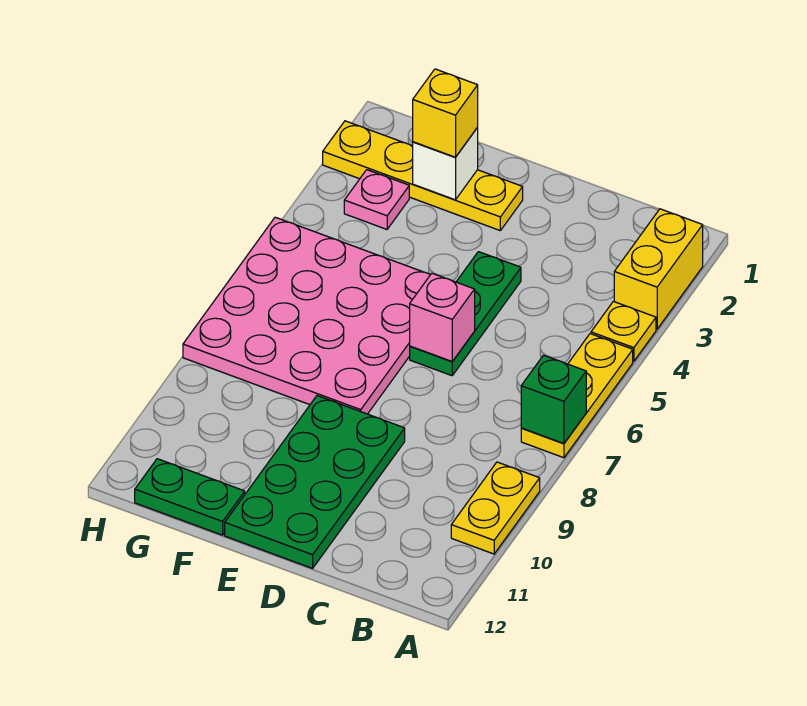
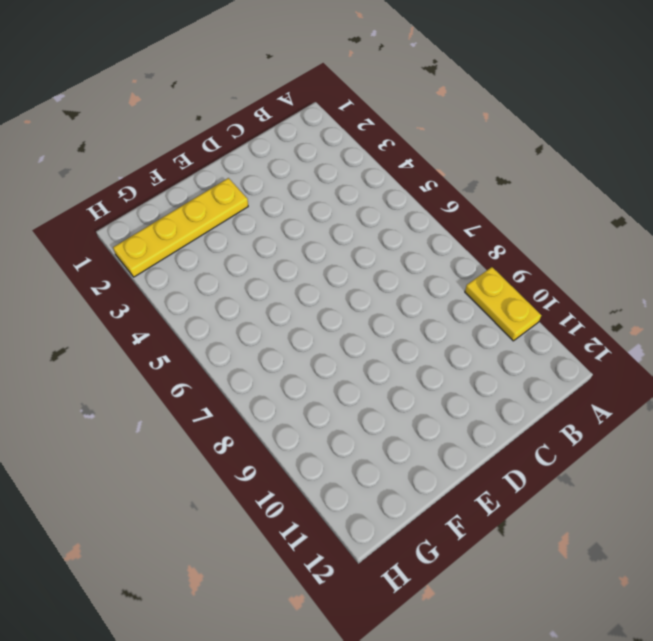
none -> yellow brick A2:A3 level 1
none -> yellow plate A4 level 1
none -> yellow plate A5:A7 level 1

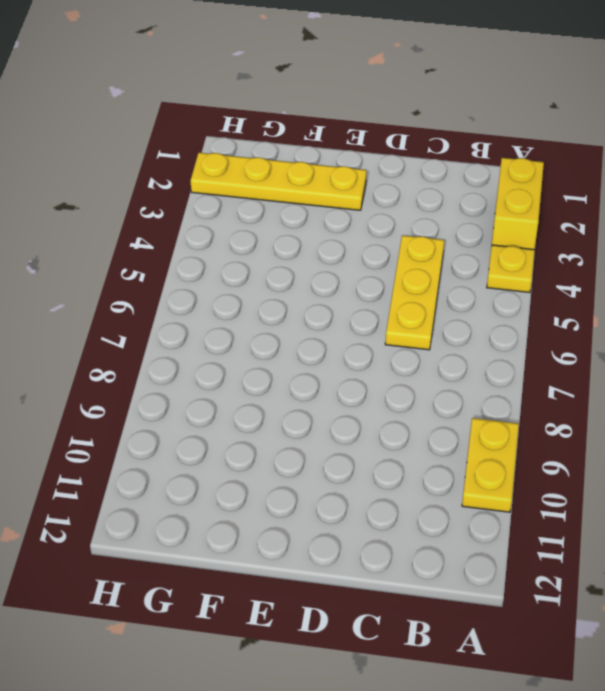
yellow plate C4:C6 level 1 -> yellow plate A5:A7 level 1
none -> green plate D4:D6 level 1
none -> green plate D9:E12 level 1
none -> pink plate E5:H8 level 1

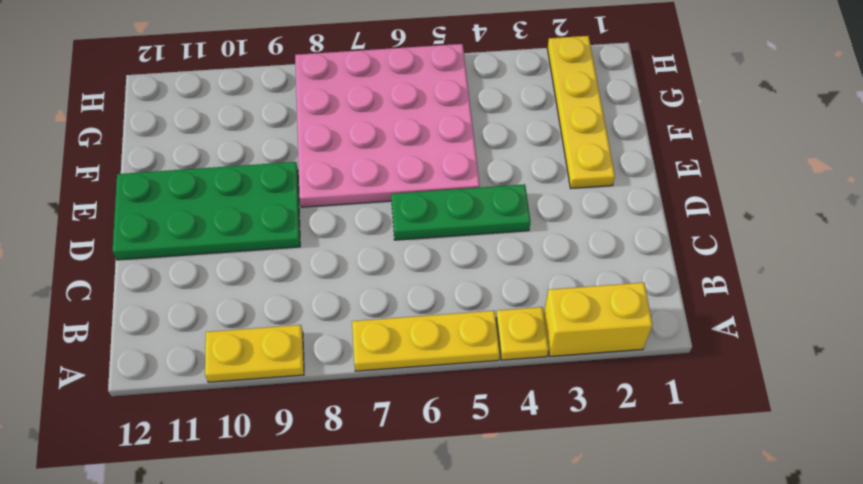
none -> green plate F12:G12 level 1
none -> pink plate G3 level 1
none -> green brick A7 level 2

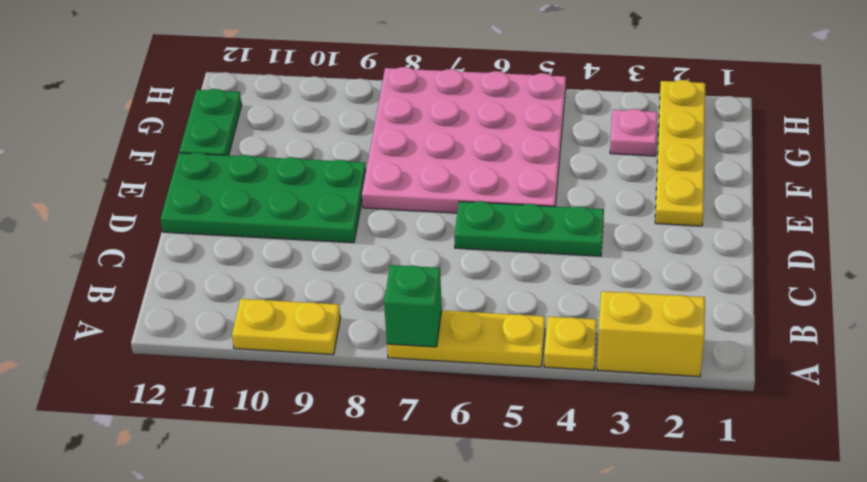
none -> pink brick D6 level 2
none -> white brick F2 level 2
none -> yellow brick F2 level 3

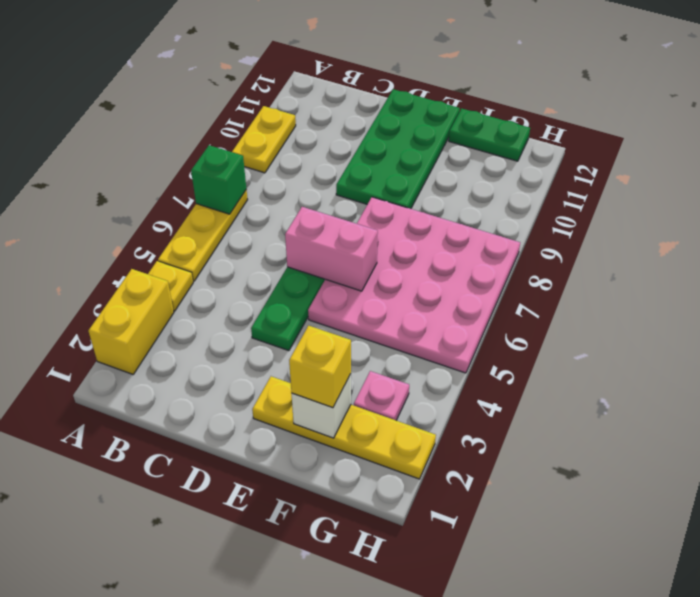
pink brick D6:E6 level 2 -> pink brick D6 level 2

